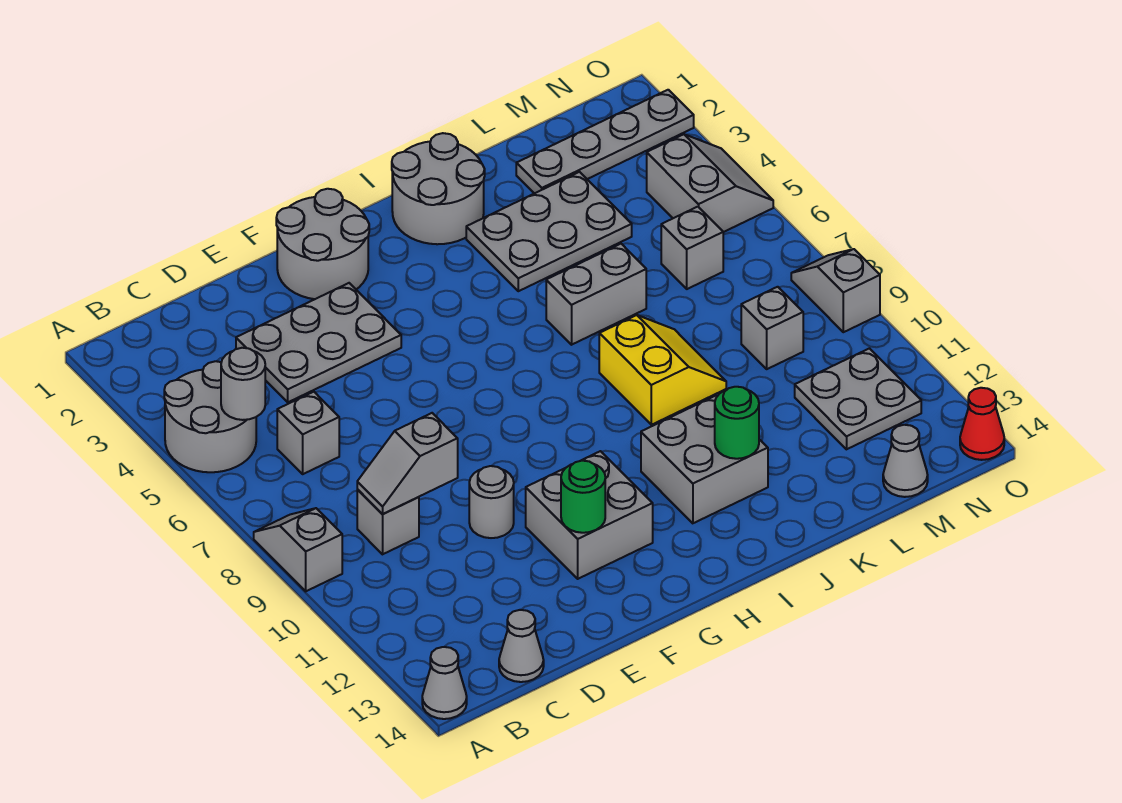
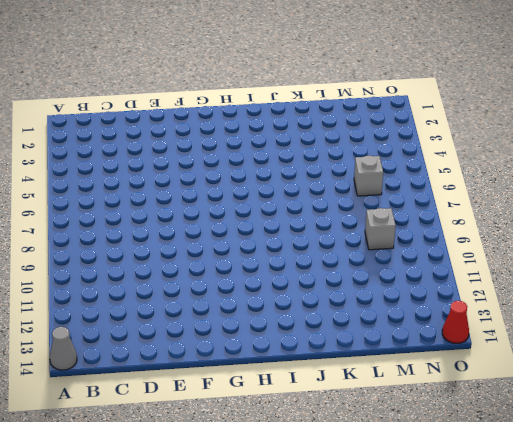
none -> grey round brick A4:B5 level 1
none -> grey slope A8:A9 level 1 top 9
none -> grey brick C6 level 1

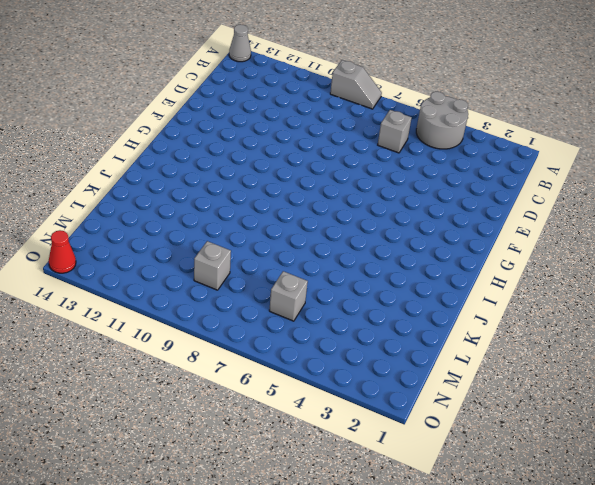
none -> grey brick C9 level 1
none -> grey cone C14 level 1
none -> grey plate D3:F4 level 1

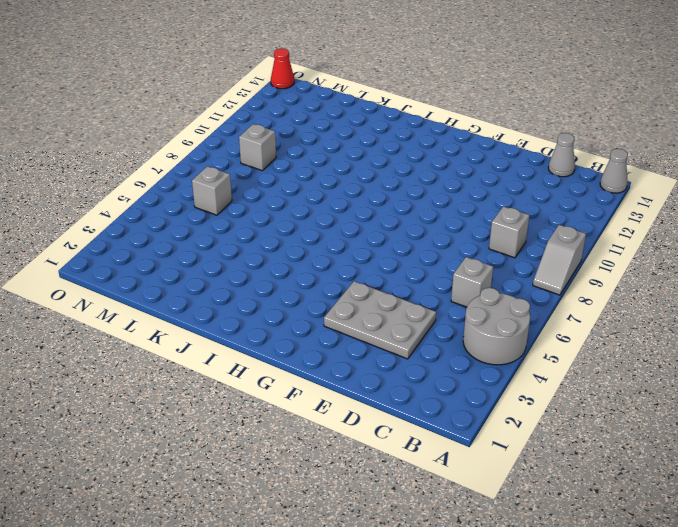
none -> grey round brick E10 level 1
none -> grey round brick F1:G2 level 1
none -> grey brick F11:G12 level 1

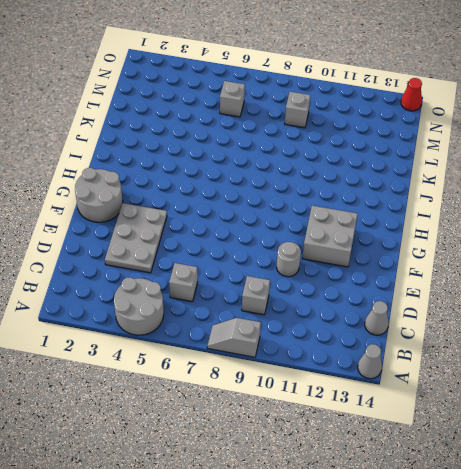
none -> grey round brick I1:J2 level 1
none -> grey brick I11:J12 level 1
none -> grey plate J3:L4 level 1

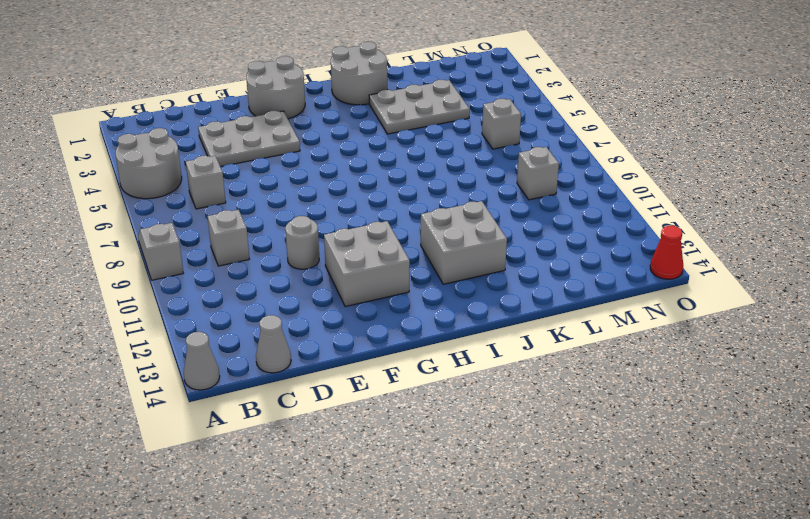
none -> grey brick J6:K6 level 1
none -> yellow slope J8:K9 level 1 top J
none -> grey plate L2:O2 level 1

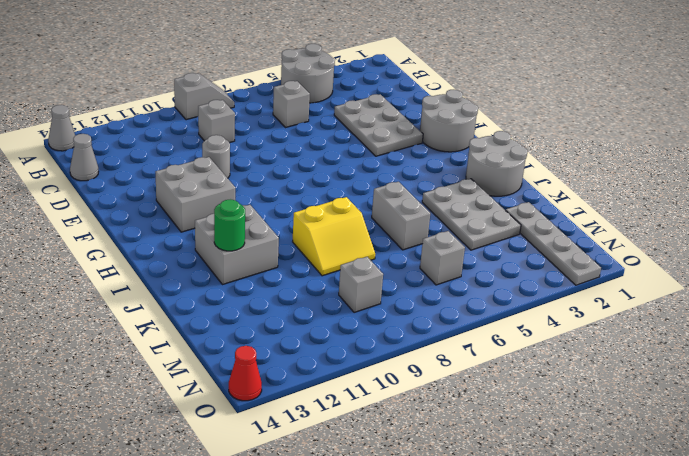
none -> grey plate M11:N12 level 1
none -> grey cone M14 level 1
none -> grey slope N4:O5 level 1 top N

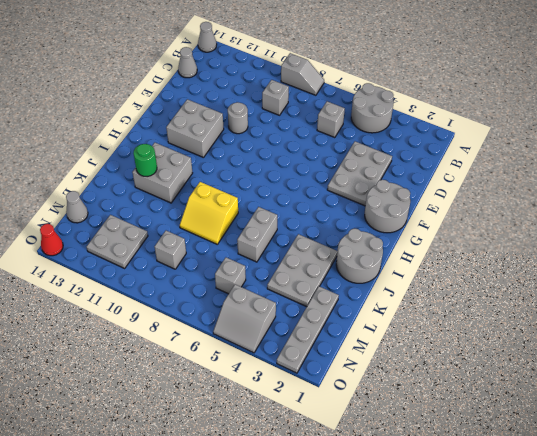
none -> grey slope O8:O9 level 1 top 9
none -> grey round brick B5 level 2
none -> grey slope C9:D9 level 2 top D

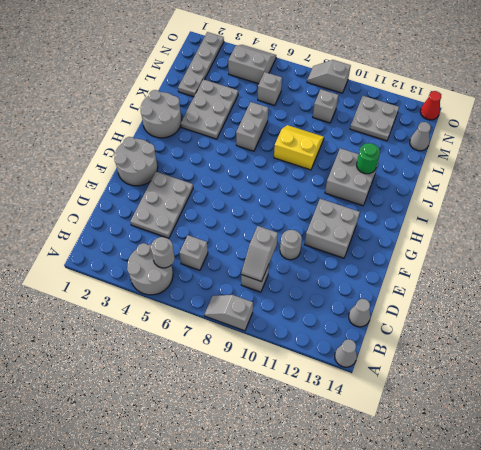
none -> green round brick F12 level 2

